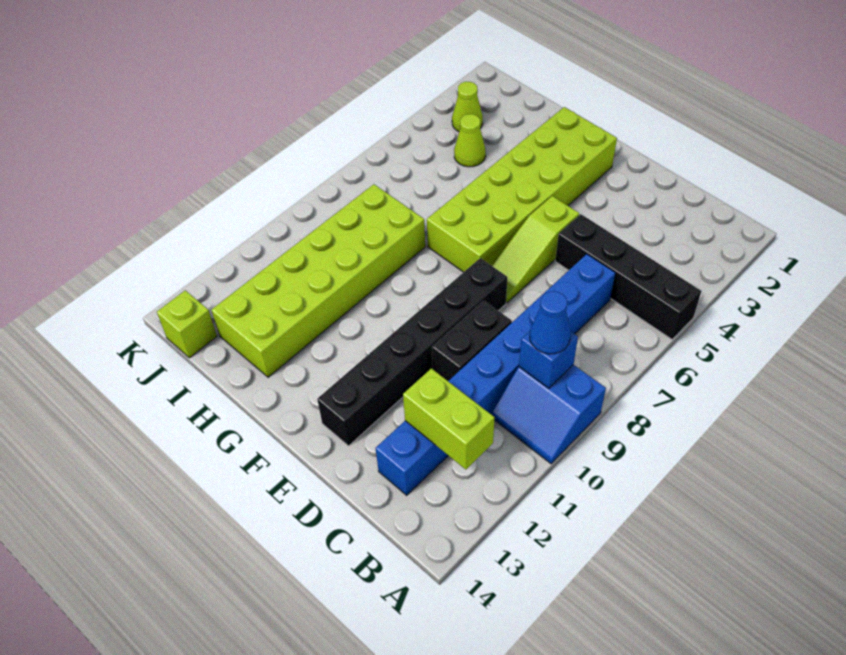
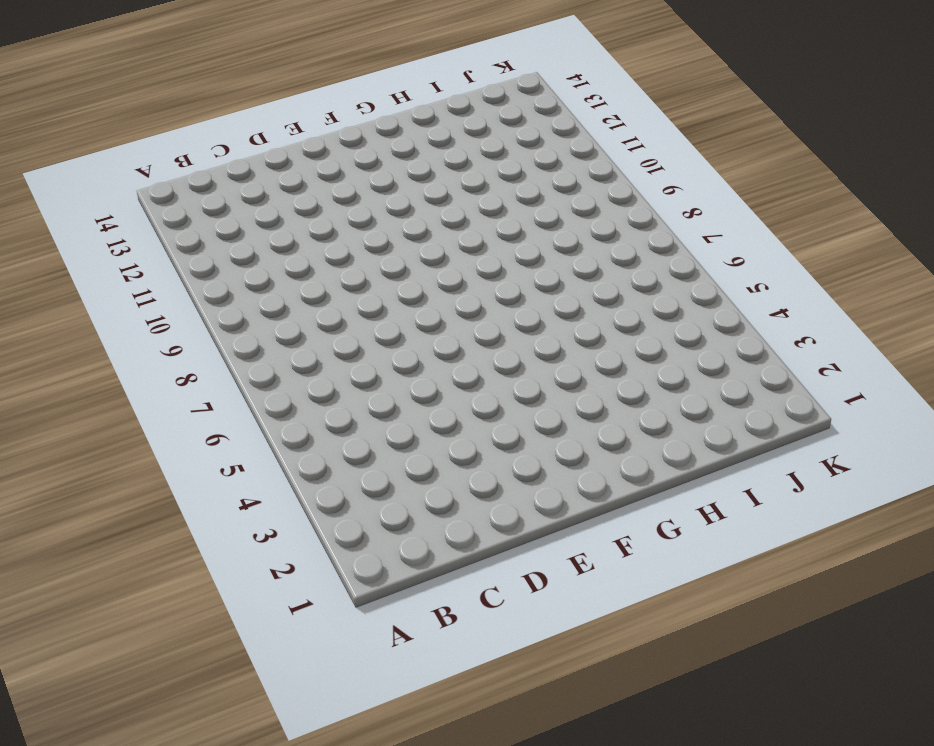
none -> black brick A5:D5 level 1
none -> blue slope A9:B10 level 1 top 9
none -> blue brick C6:C13 level 1

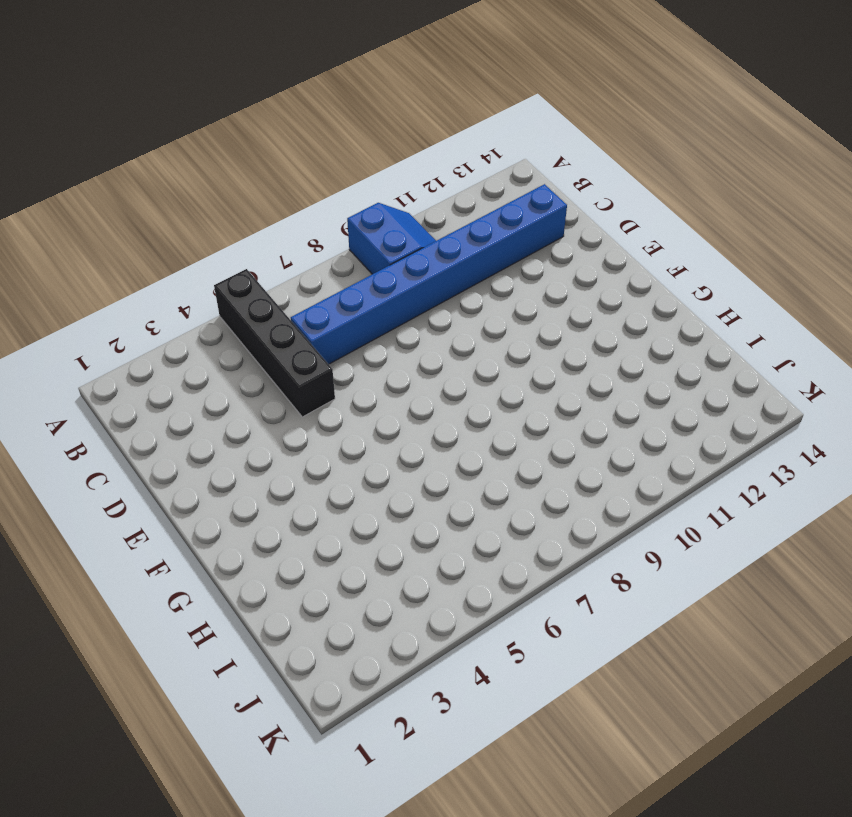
none -> black brick D9:D10 level 1
none -> lime slope E5:E7 level 1 top 5
none -> black brick E8:E13 level 1

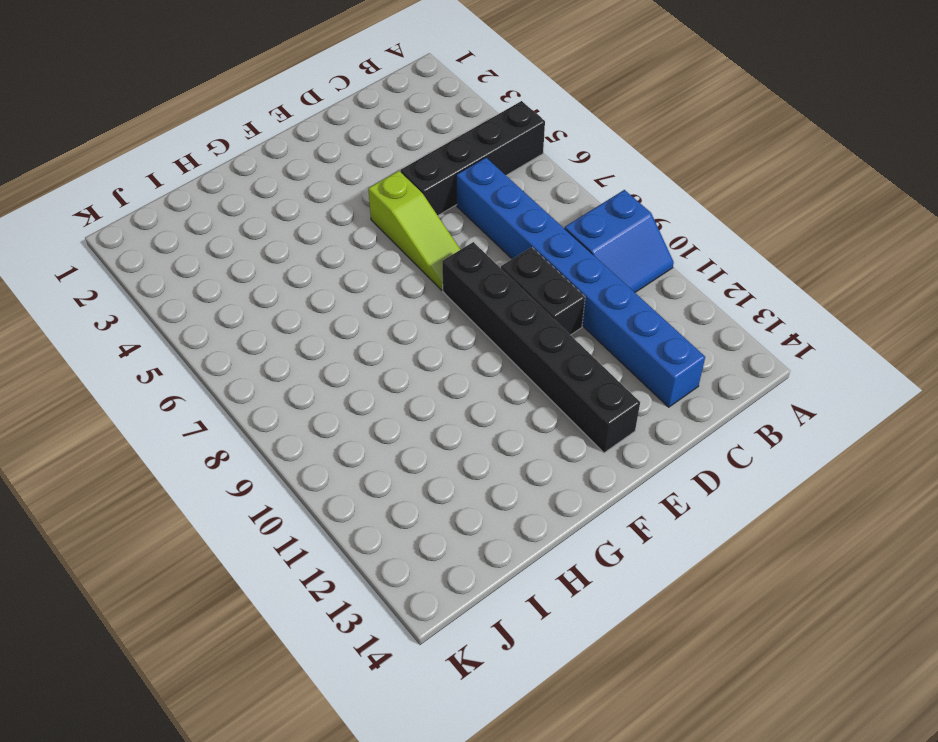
none -> lime brick F2:G7 level 1
none -> lime brick H8:I13 level 1
none -> lime cone I4 level 1

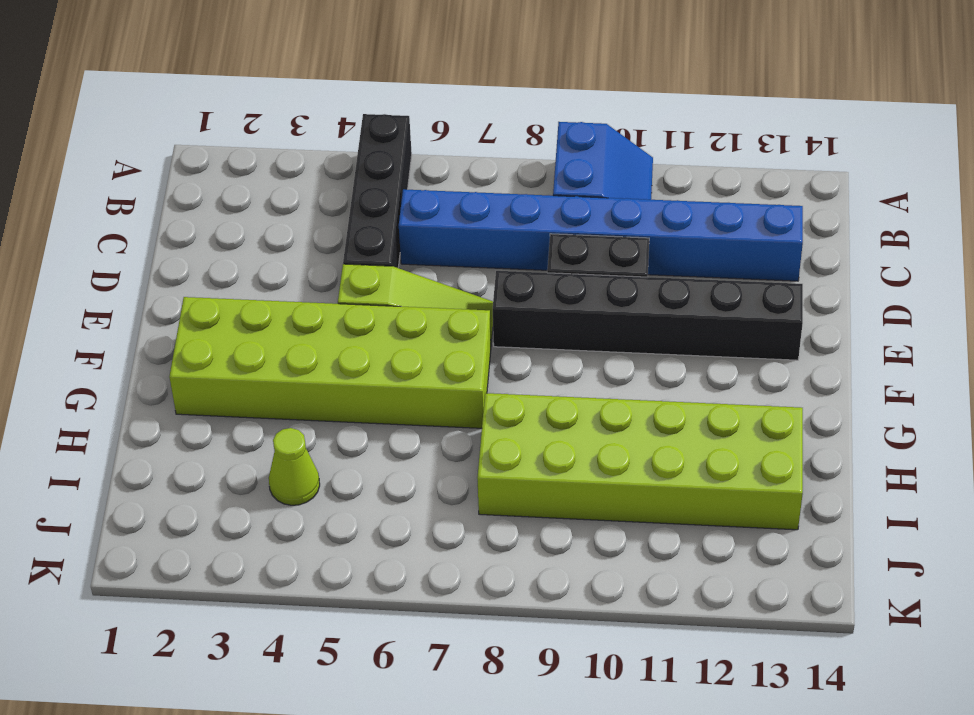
none -> lime cone J3 level 1
none -> lime brick J14 level 1
none -> blue brick B9 level 2

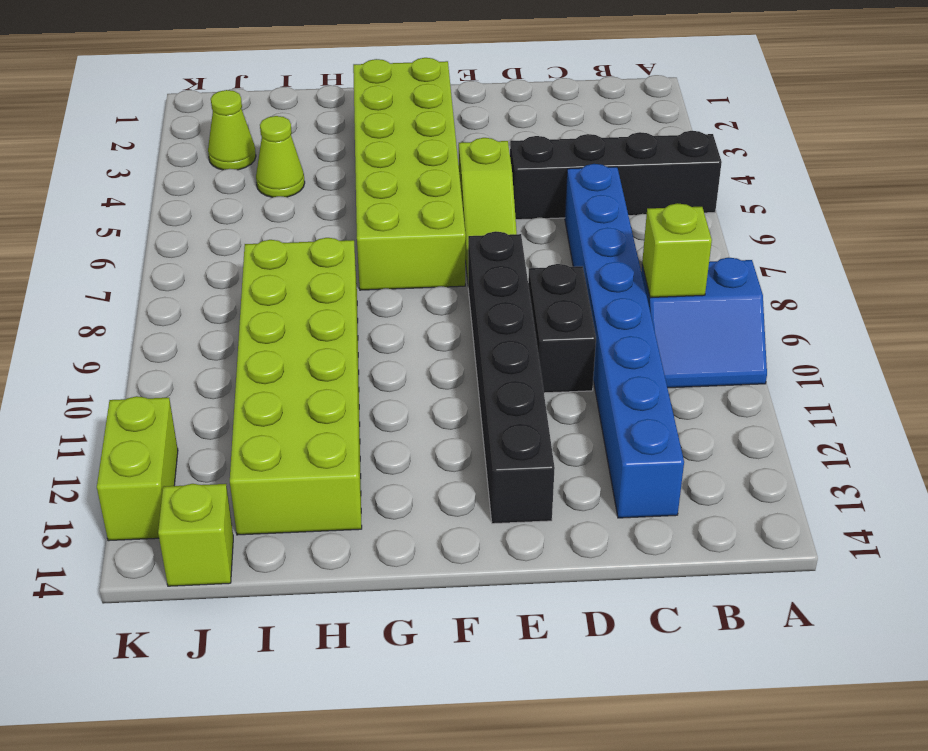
lime brick B9 level 2 -> blue brick B9 level 2
lime brick K12:K13 level 1 -> lime brick B12:C12 level 2
none -> blue cone B9 level 3

